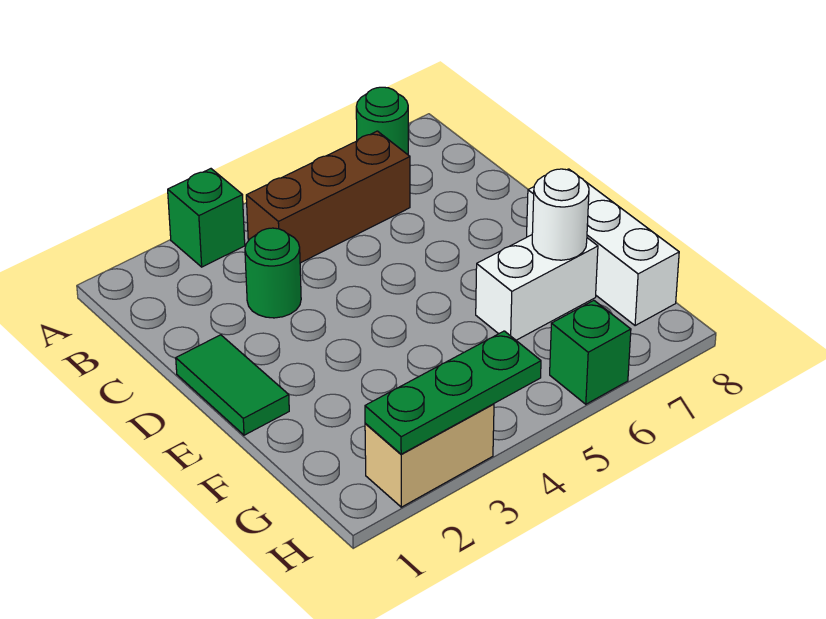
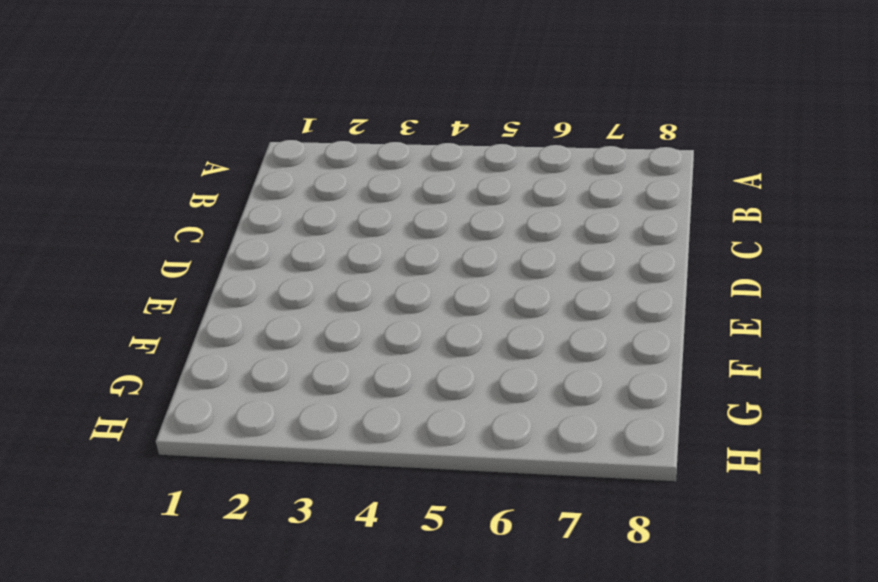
none -> green brick A3 level 1
none -> green round brick A7 level 1

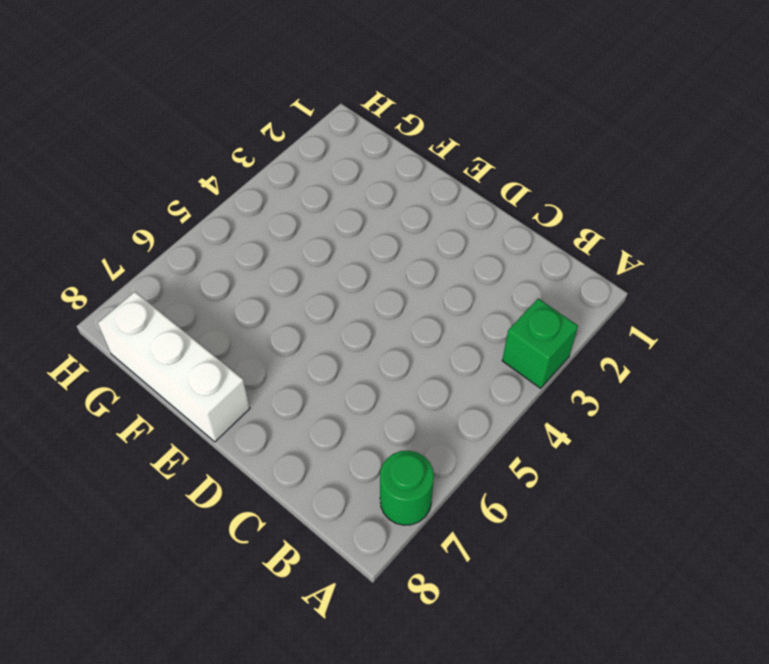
none -> brown brick B4:B6 level 1
none -> green round brick C3 level 1

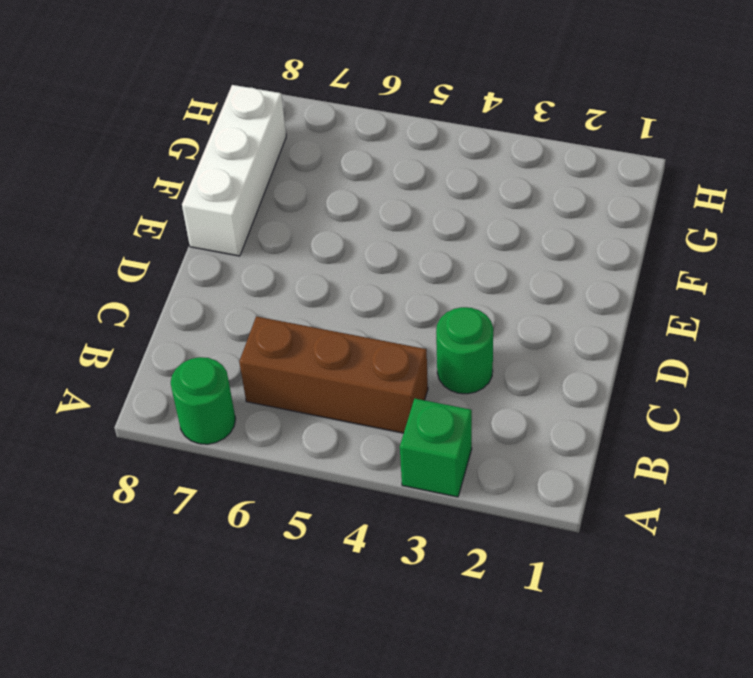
none -> green tile D1:E1 level 1
none -> white brick F6:F7 level 1

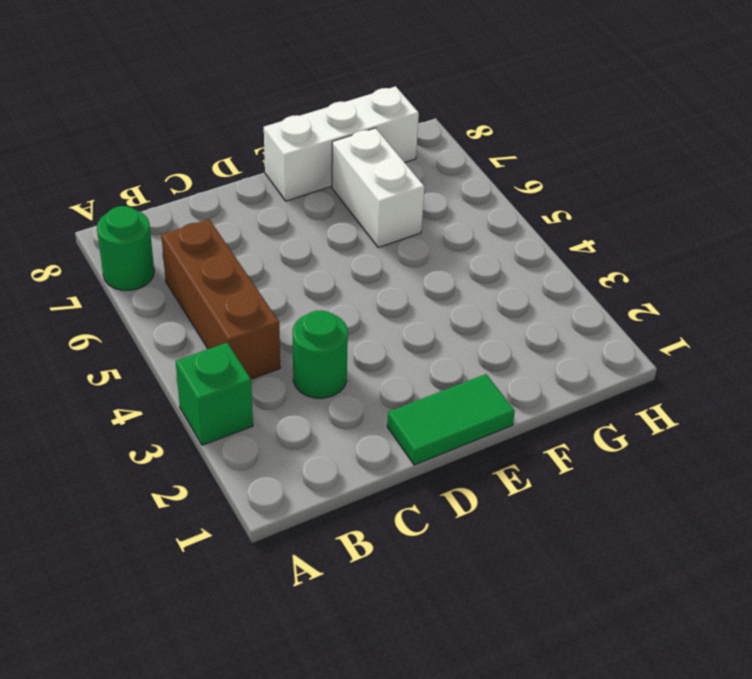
none -> tan brick H2:H3 level 1
none -> green brick H6 level 1

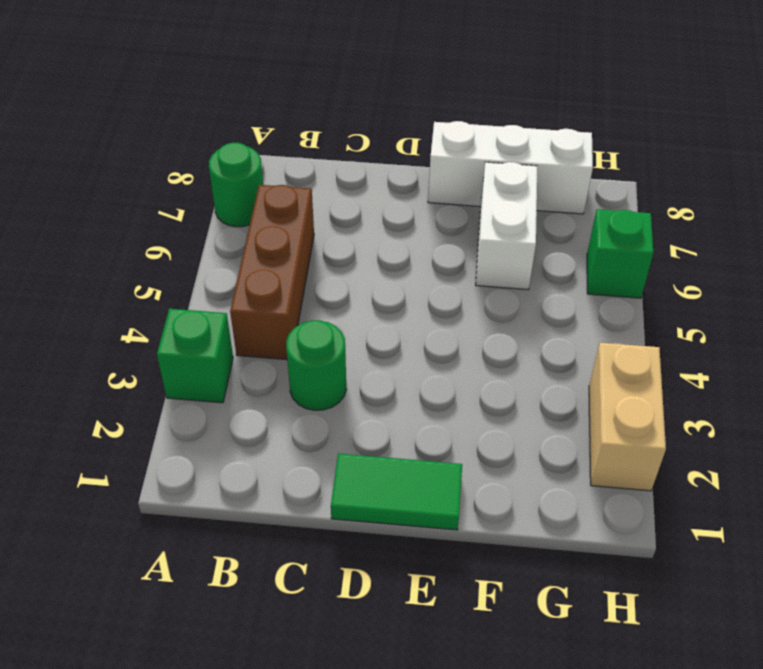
none -> white round brick F7 level 2
none -> green plate H2:H4 level 2

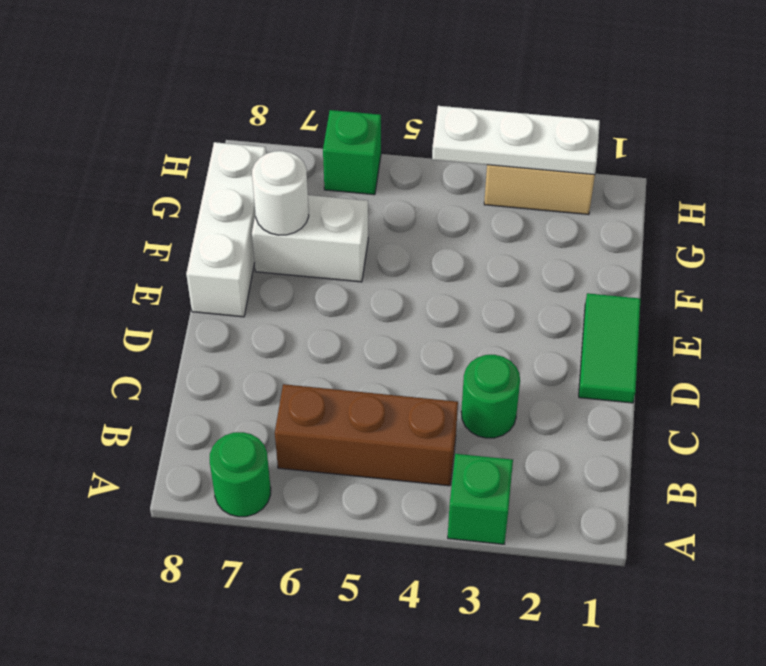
white plate H2:H4 level 2 -> green plate H2:H4 level 2

